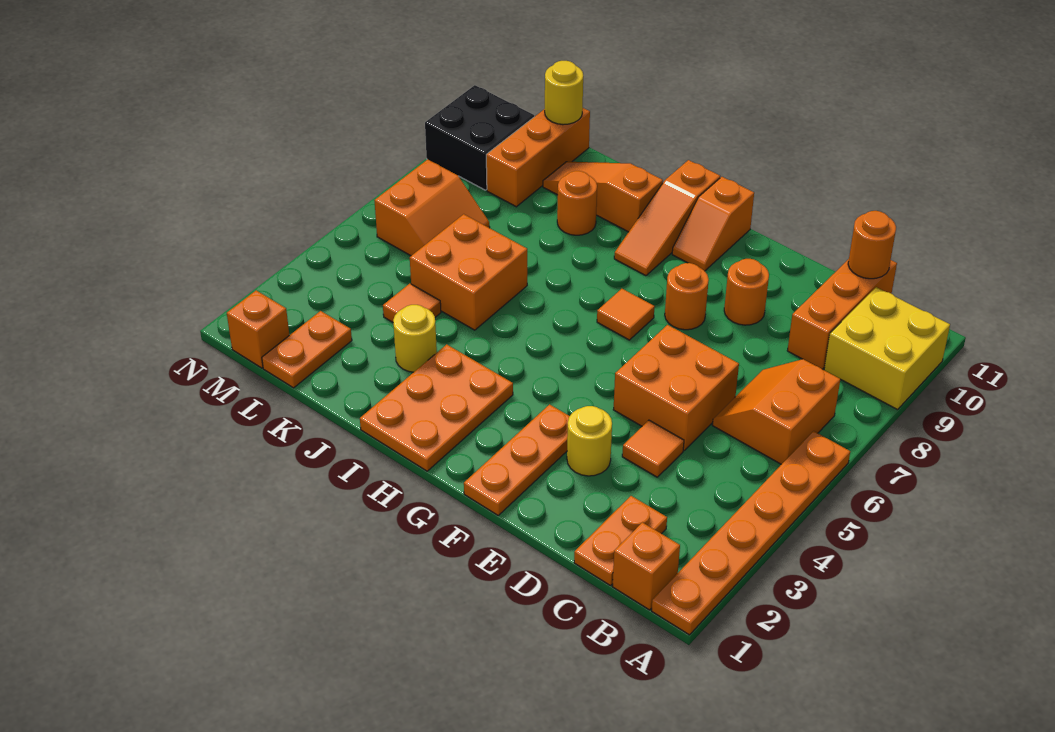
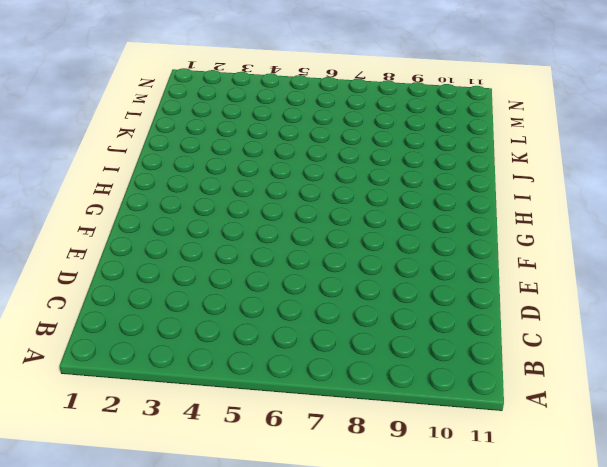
none -> orange plate A1:A6 level 1
none -> yellow brick A9:B10 level 1
none -> orange brick B1 level 1

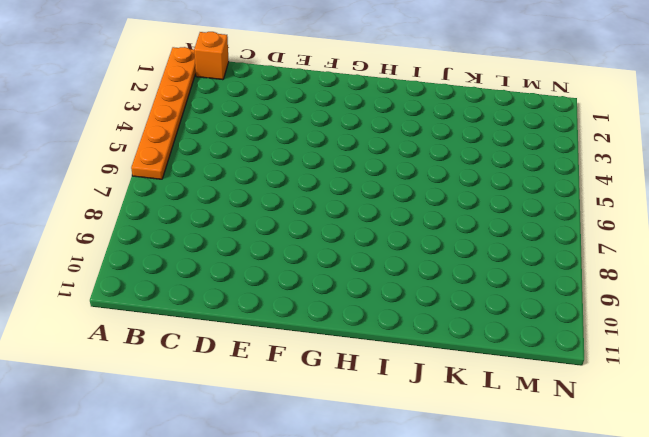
none -> yellow brick A9:B10 level 1
none -> orange slope B6:C7 level 1 top B
none -> orange plate C1:C2 level 1

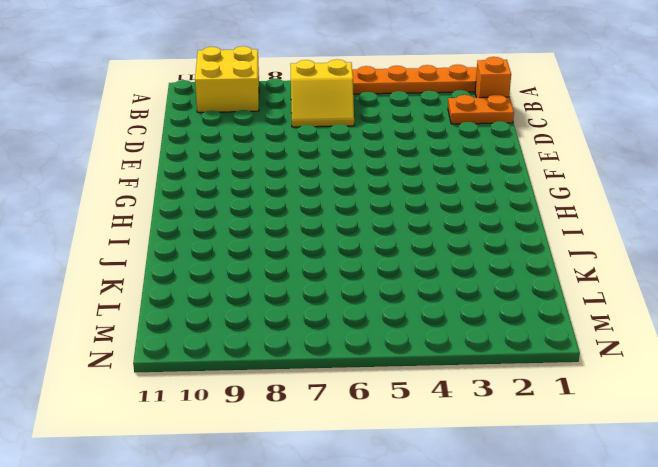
yellow slope B6:C7 level 1 top B -> orange slope B6:C7 level 1 top B
none -> orange brick C9:C11 level 1
none -> orange tile D4 level 1
none -> orange brick D5:E6 level 1

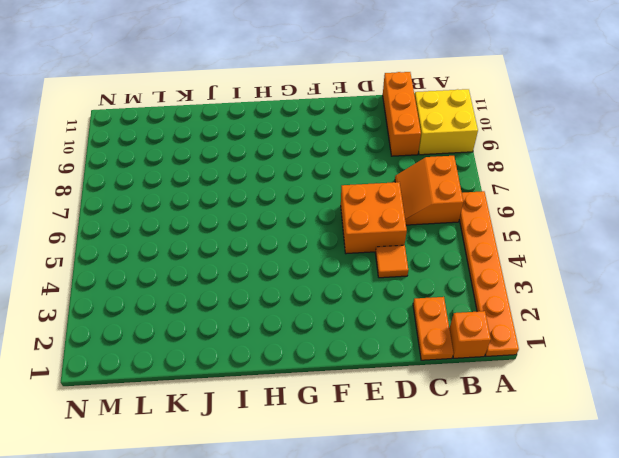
none -> yellow round brick E3 level 1
none -> orange round brick E9 level 1
none -> orange plate F1:F3 level 1

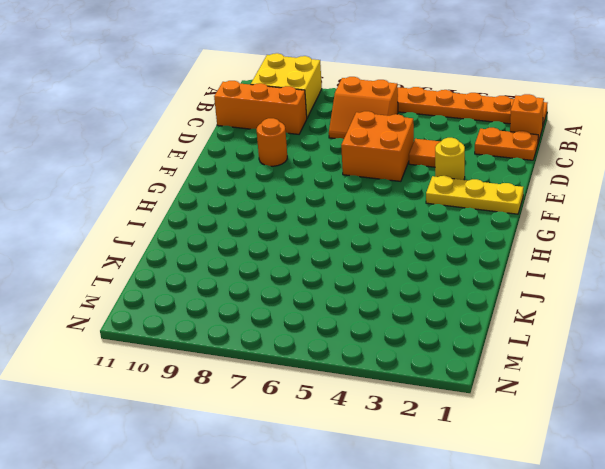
yellow plate F1:F3 level 1 -> orange plate F1:F3 level 1
none -> orange round brick F8 level 1
none -> orange tile G7 level 1
none -> orange slope G10:G11 level 1 top 11

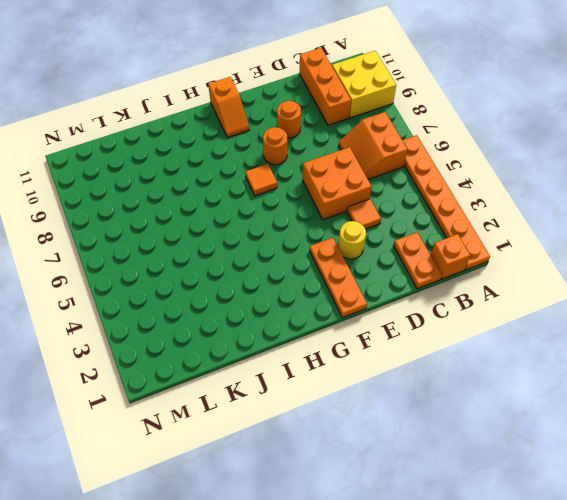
none -> orange plate H1:I3 level 1
none -> orange slope H9:H11 level 1 top 11
none -> orange slope I10:K10 level 1 top I

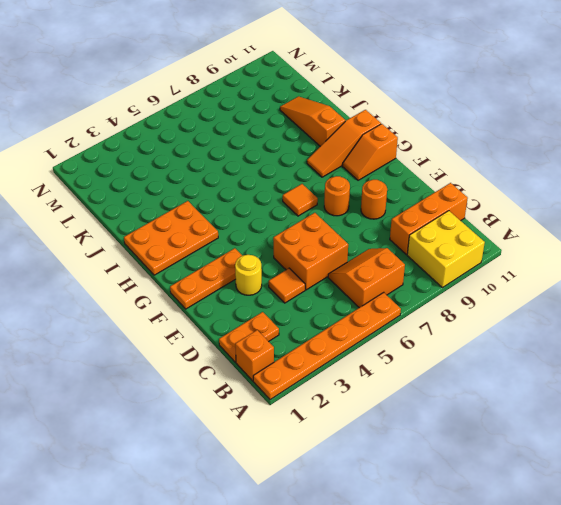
none -> yellow round brick J3 level 1
none -> orange brick J5:K6 level 1
none -> orange round brick J9 level 1

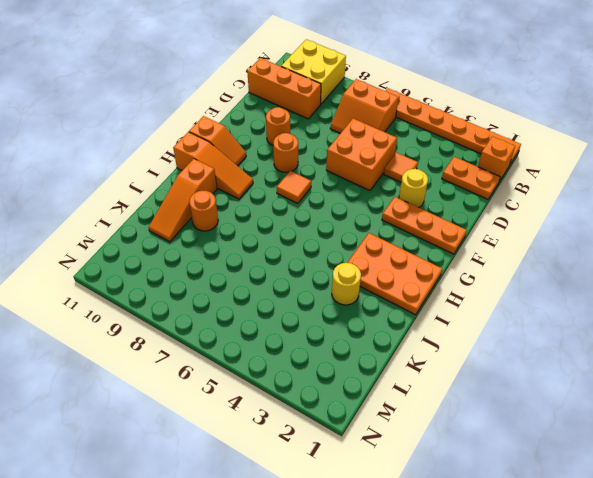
none -> orange brick J5:K6 level 1
none -> orange tile K4 level 1
none -> orange plate L1:L2 level 1

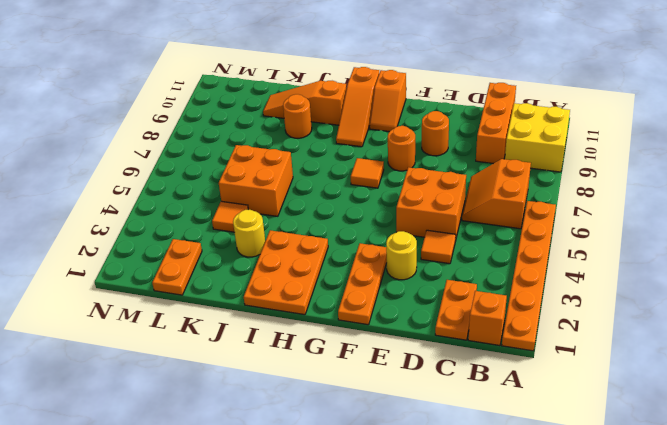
none -> orange slope L6:M7 level 1 top M
none -> orange brick L9:L11 level 1
none -> orange brick M1 level 1

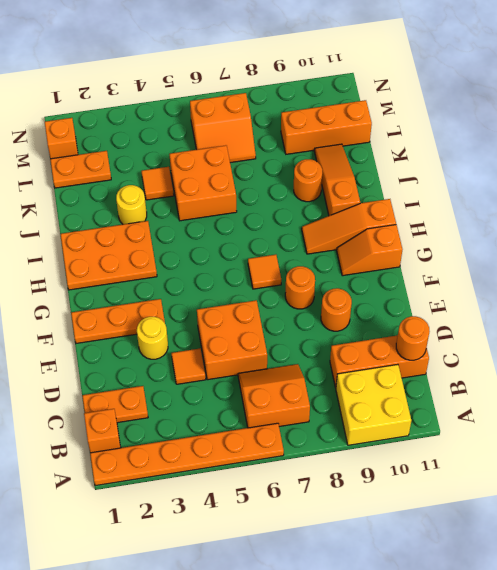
none -> black brick M9:N10 level 1
none -> yellow round brick L11 level 2

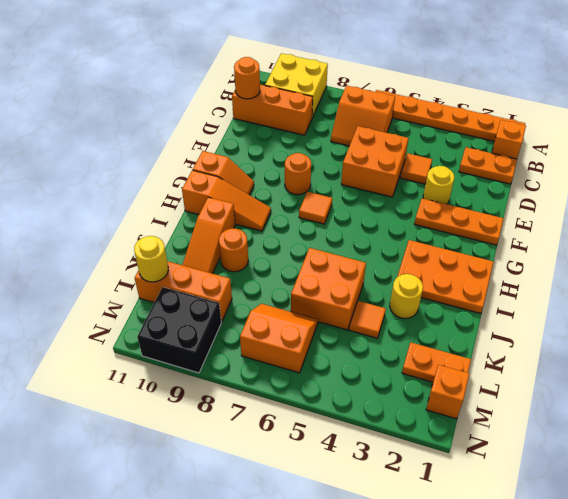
none -> orange round brick E9 level 1

